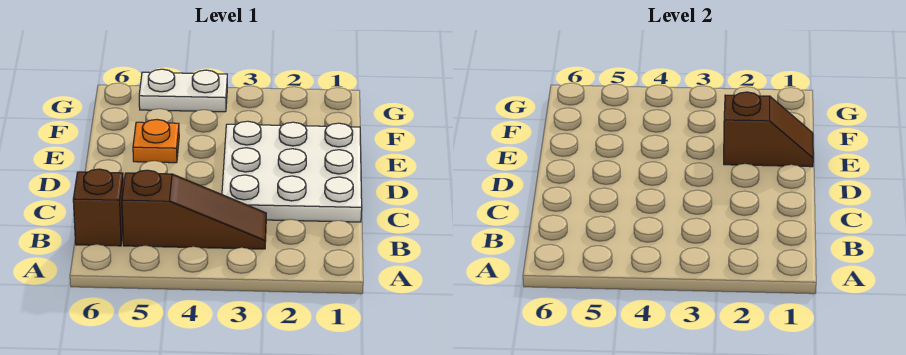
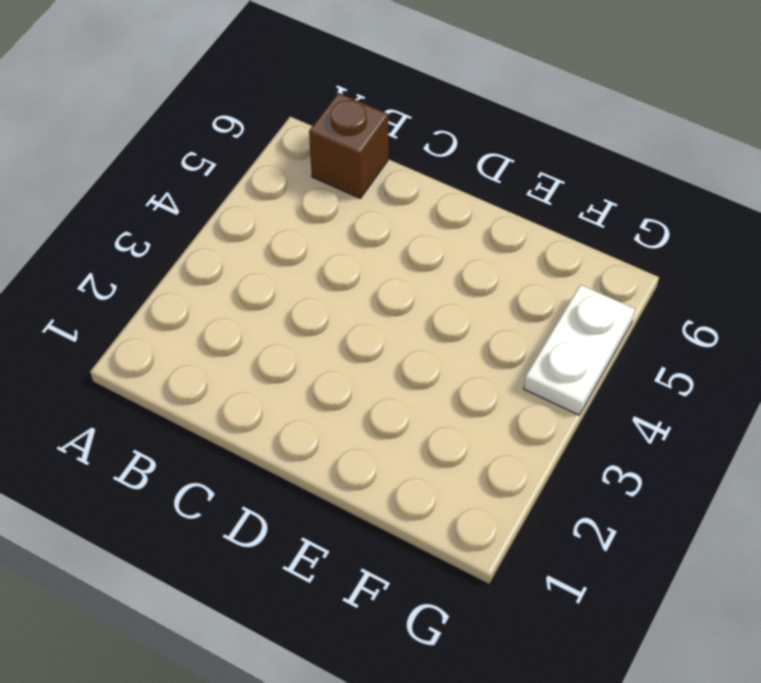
none -> brown slope B3:B5 level 1 top 5
none -> white plate C1:E3 level 1

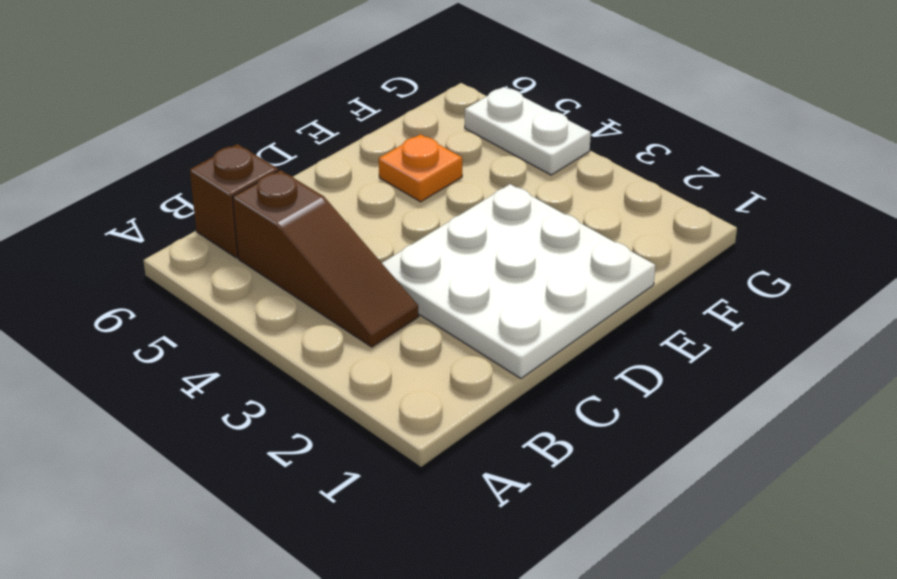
none -> brown slope E1:E2 level 2 top 2

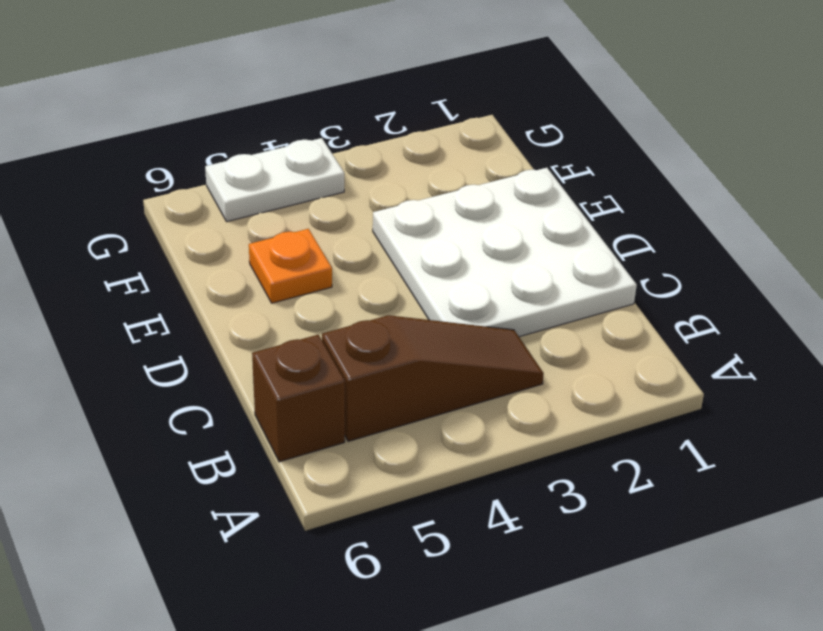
none -> brown slope E1:E2 level 2 top 2

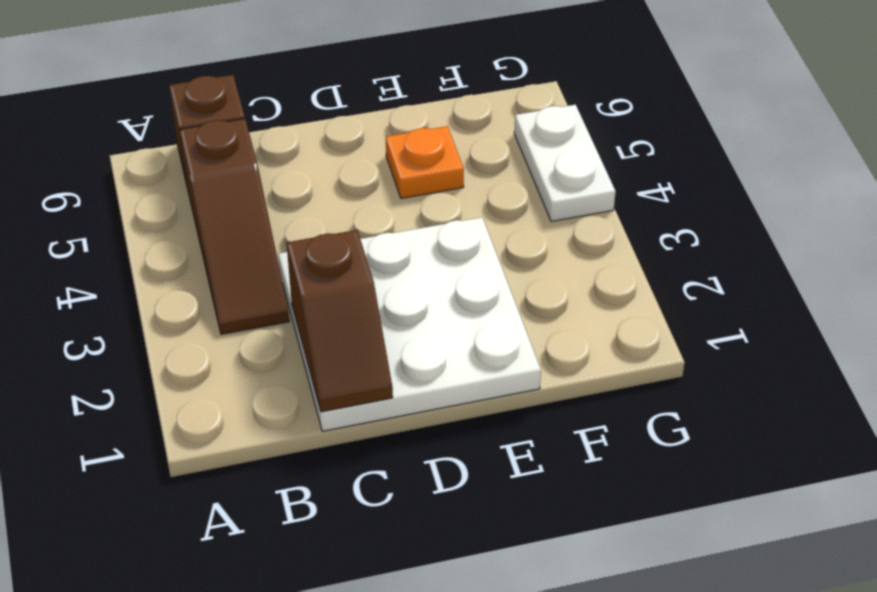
brown slope C1:C2 level 2 top 2 -> brown slope E1:E2 level 2 top 2

